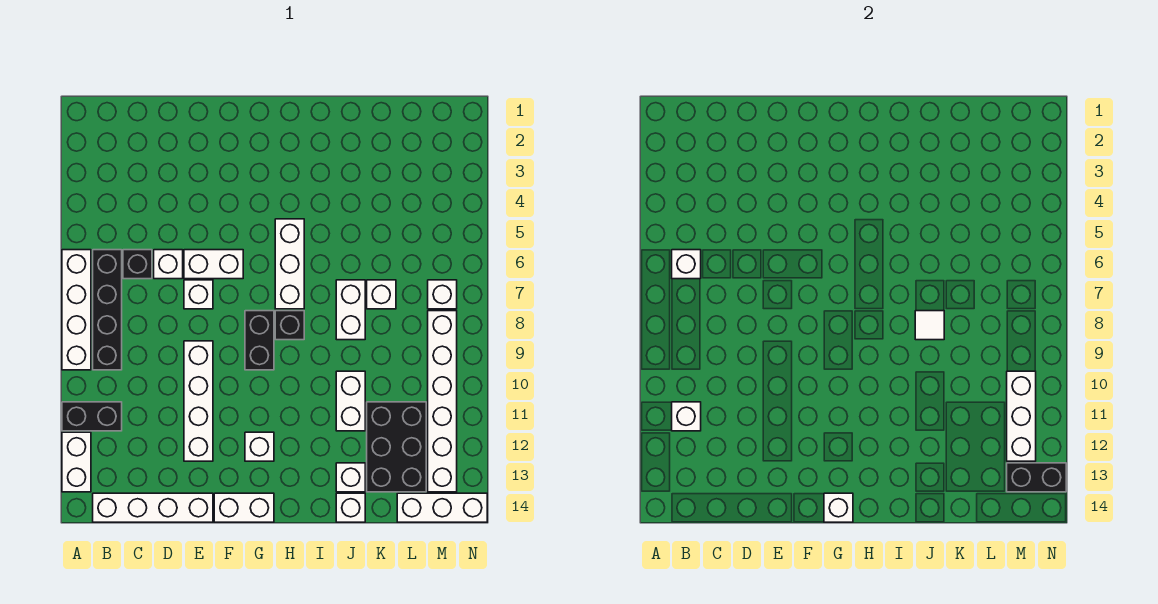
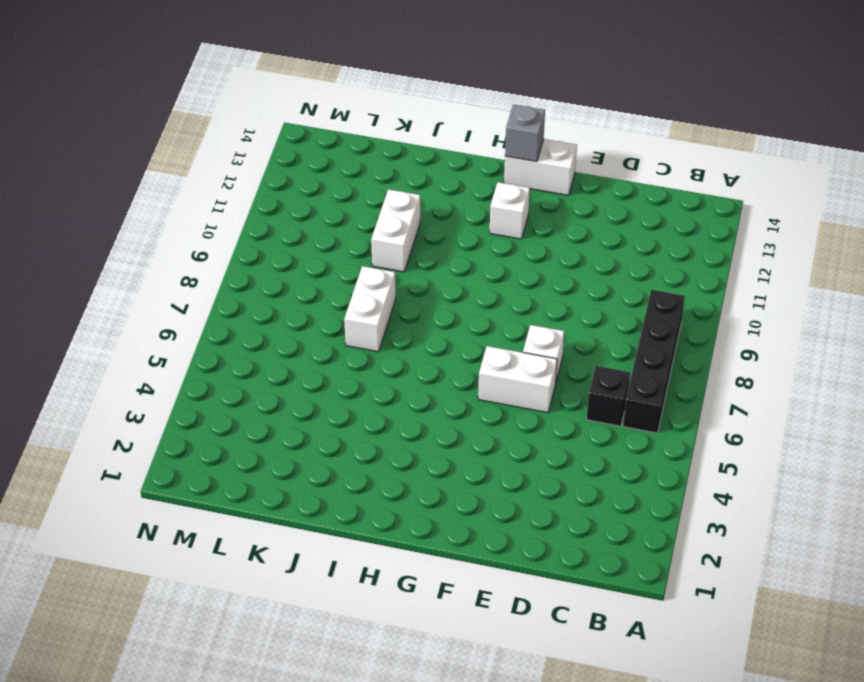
grey brick G14 level 2 -> white brick G14 level 2
none -> white brick A6:A9 level 1
none -> black brick A11:B11 level 1
none -> white brick A12:A13 level 1
none -> white brick B14:E14 level 1

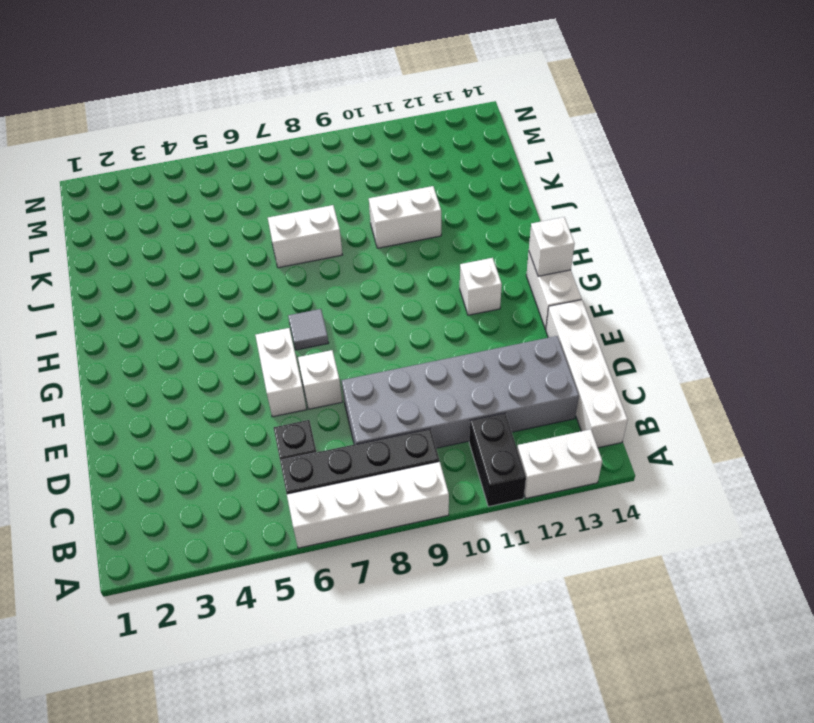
grey brick C8:D13 level 1 -> none
grey tile G7 level 1 -> none
none -> white brick D6 level 1
none -> white brick E9:E12 level 1
none -> black brick G8:G9 level 1
none -> white brick H5:H7 level 1

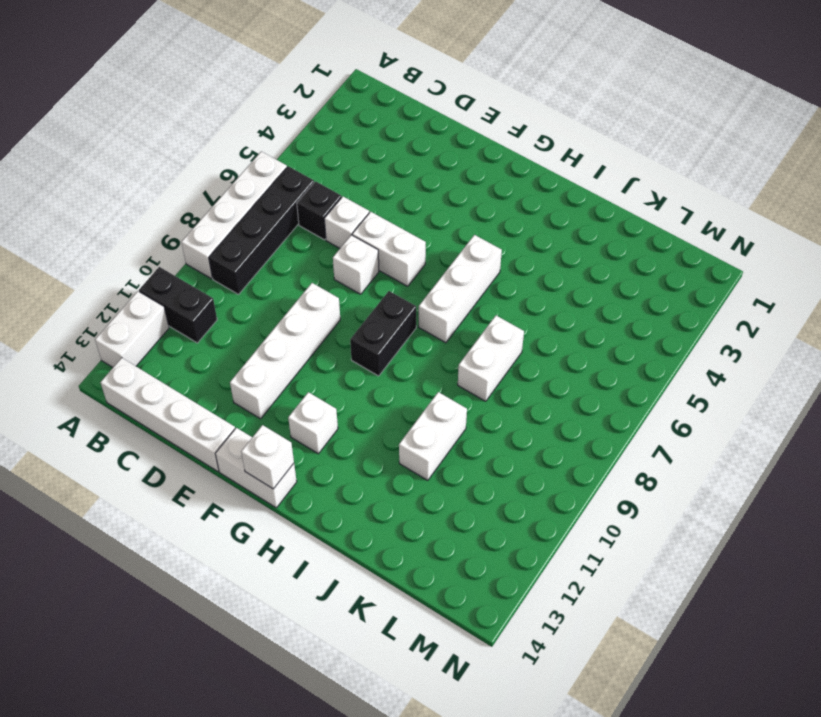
none -> black brick H8 level 1
none -> white brick J13 level 1
none -> white brick J14 level 1
none -> white brick K7 level 1

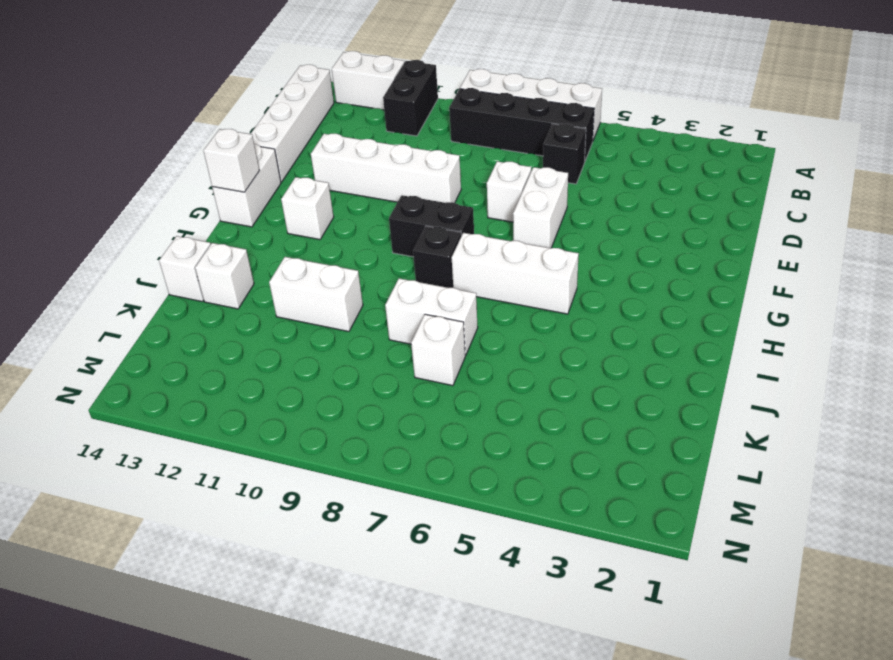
none -> white brick D6 level 1
none -> black brick K11:L13 level 1
none -> white brick L14:N14 level 1
none -> white brick M7 level 1

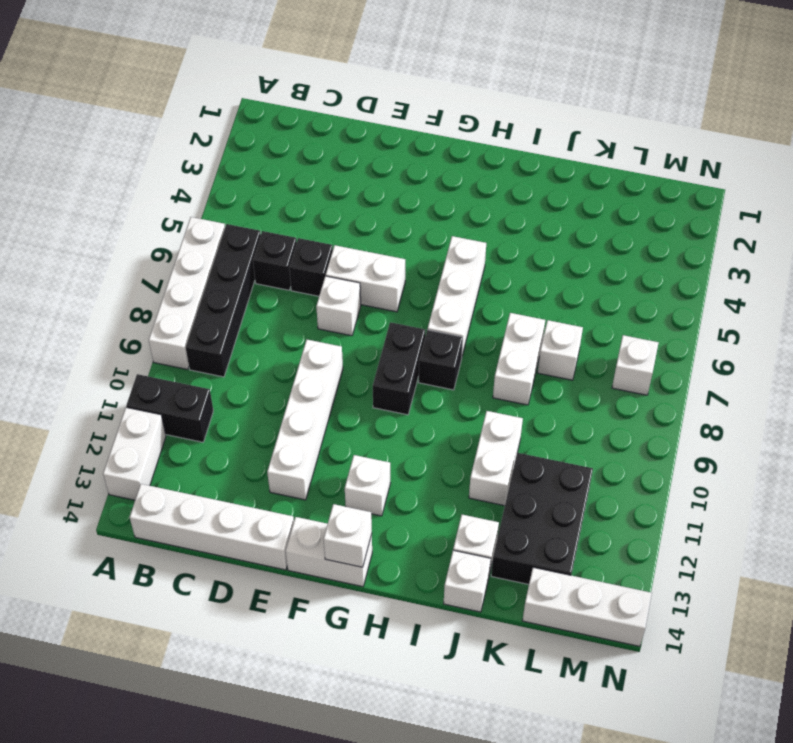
black brick D6 level 1 -> white brick D6 level 1
none -> white brick M8:M13 level 1
none -> white brick B6 level 2
none -> white brick B11 level 2
none -> white tile J8 level 2

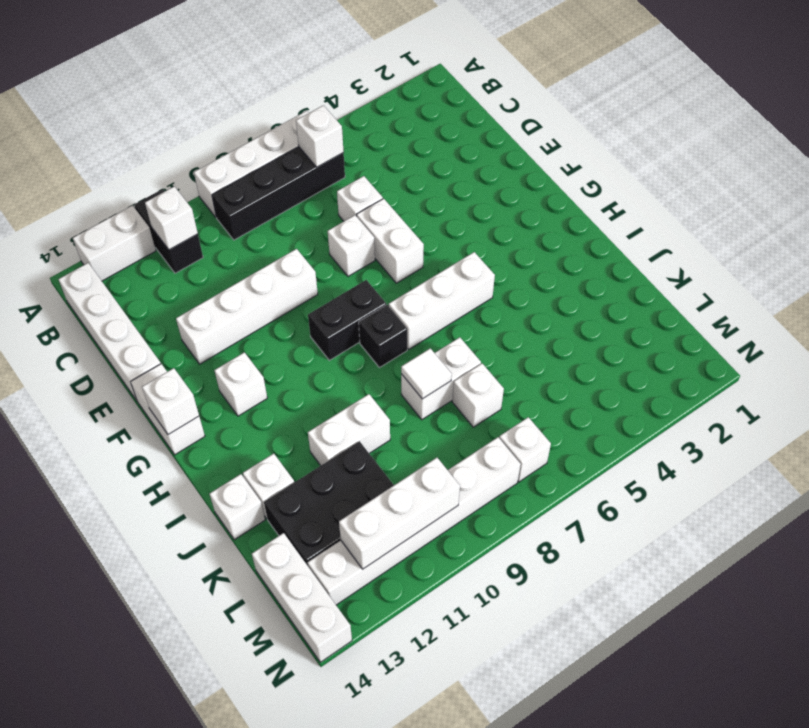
none -> black brick C6 level 1
none -> black brick M13:N13 level 2

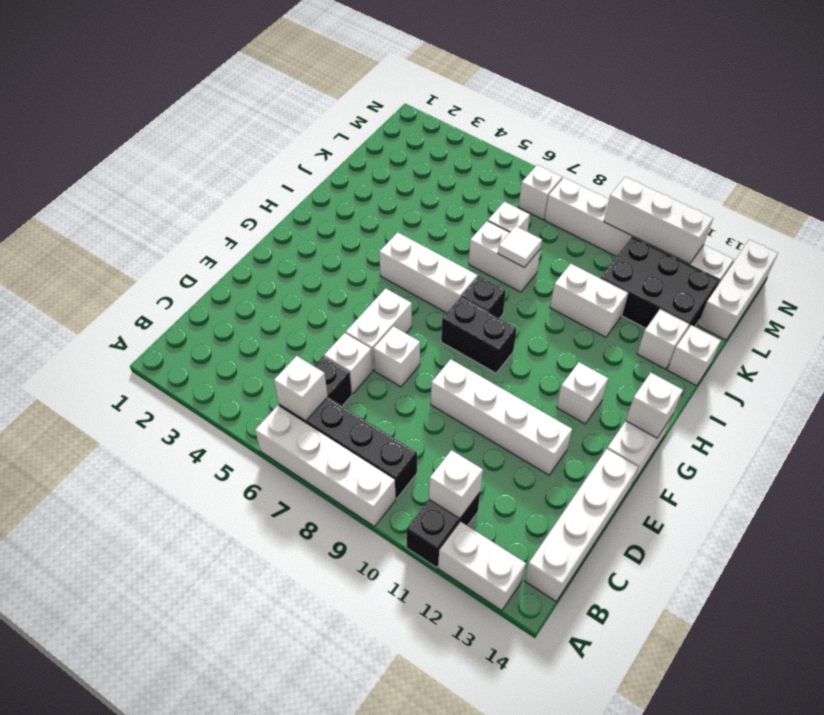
none -> black brick M13:N13 level 2

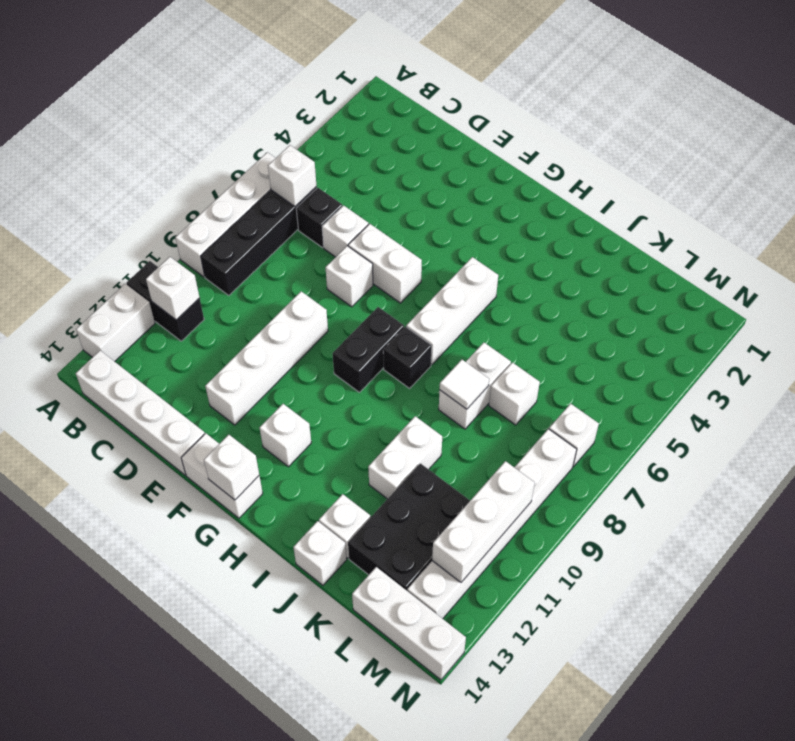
none -> black brick M13:N13 level 2

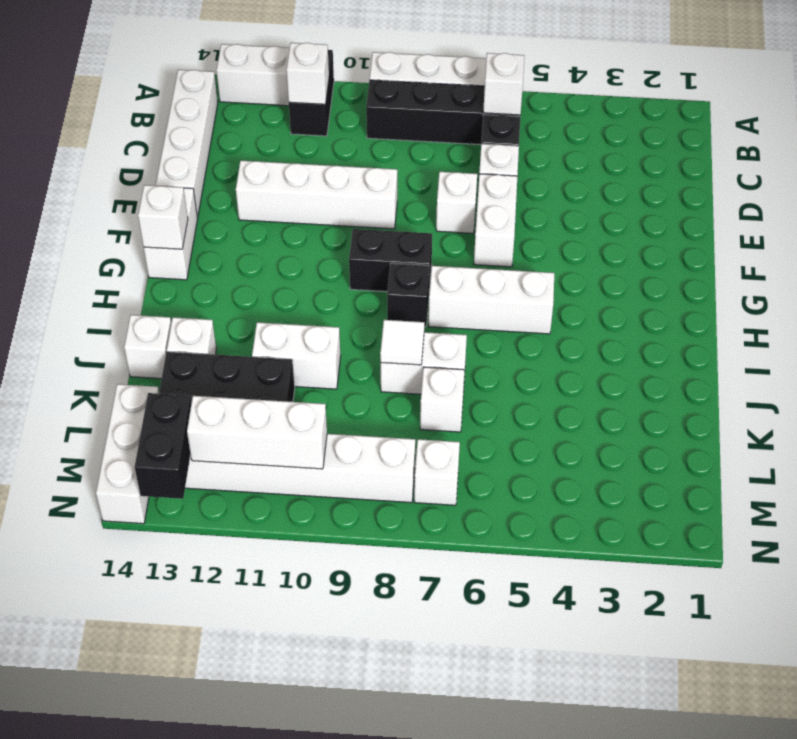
none -> white brick G12 level 1

